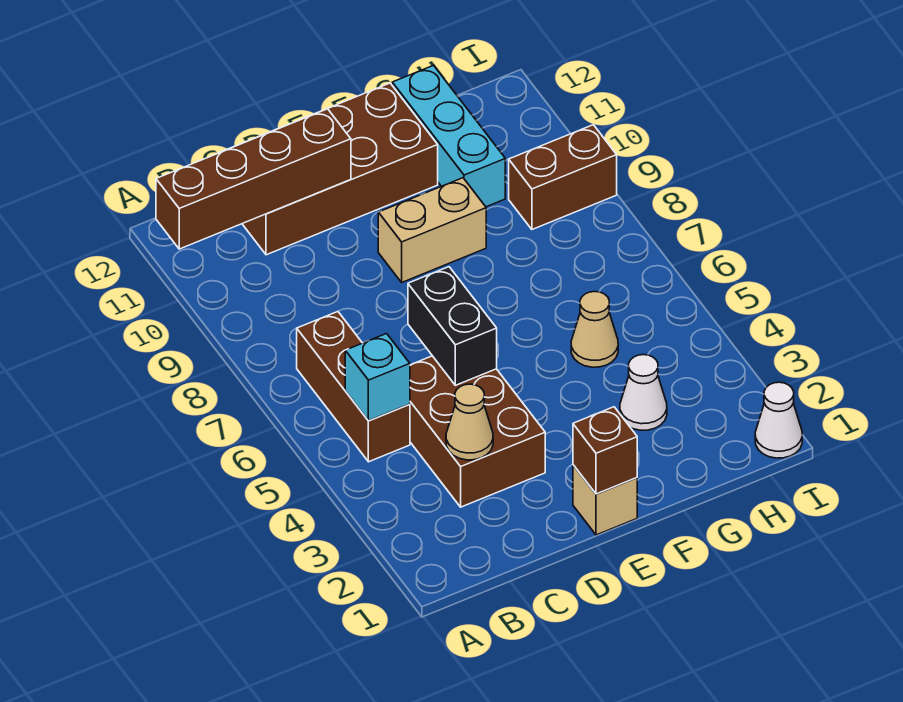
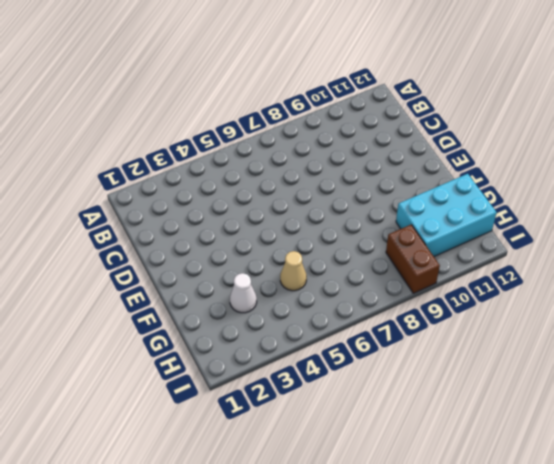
cyan brick G10:H12 level 1 -> cyan brick G10:G12 level 1
none -> brown brick B5:B7 level 1
none -> brown brick C3:D5 level 1
none -> brown brick C11:F12 level 1

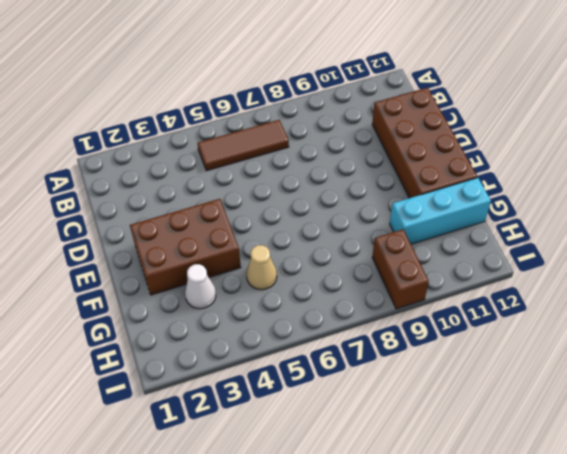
brown tile B5:B7 level 1 -> brown brick B5:B7 level 1
brown brick E2:F4 level 1 -> brown brick C3:D5 level 1
none -> tan brick E1 level 1
none -> tan brick E9:F9 level 1
none -> white cone I1 level 1

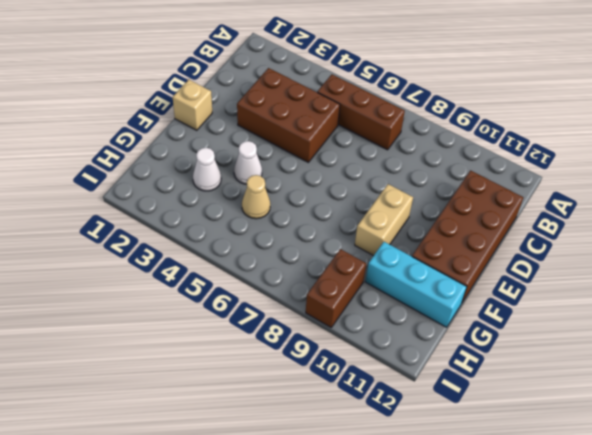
white cone F4 level 1 -> white cone I1 level 1
none -> brown brick A11:D11 level 2
none -> cyan brick B5 level 2
none -> tan cone C3 level 2

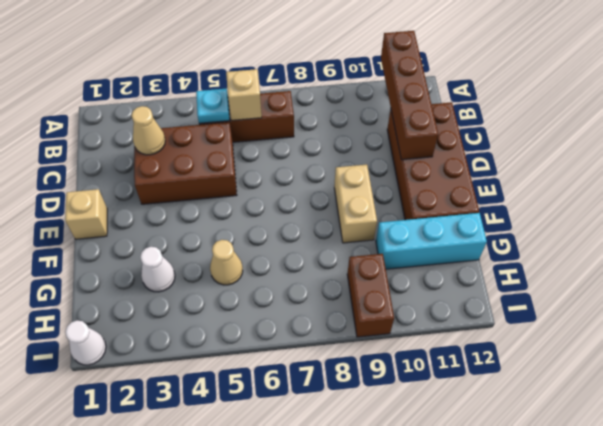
cyan plate B5 level 2 -> cyan brick B5 level 2
tan brick B6 level 2 -> none
none -> black brick D5:D6 level 2
none -> brown brick E1 level 2

